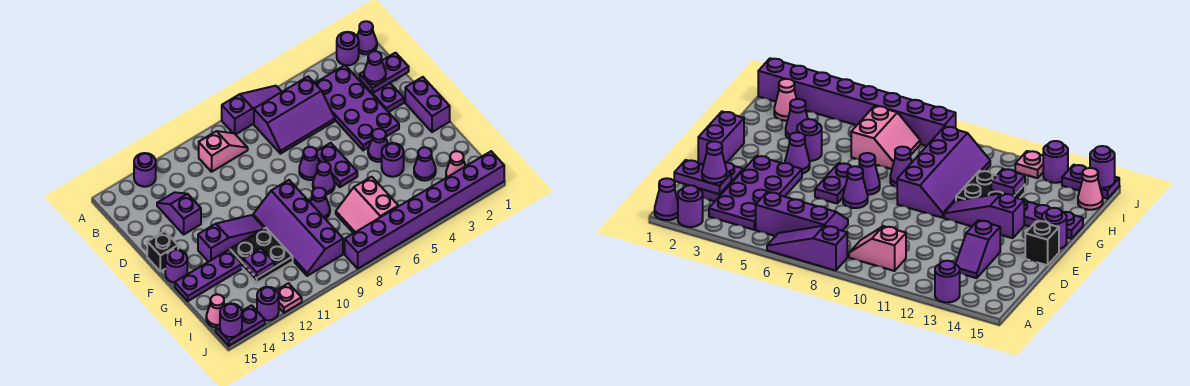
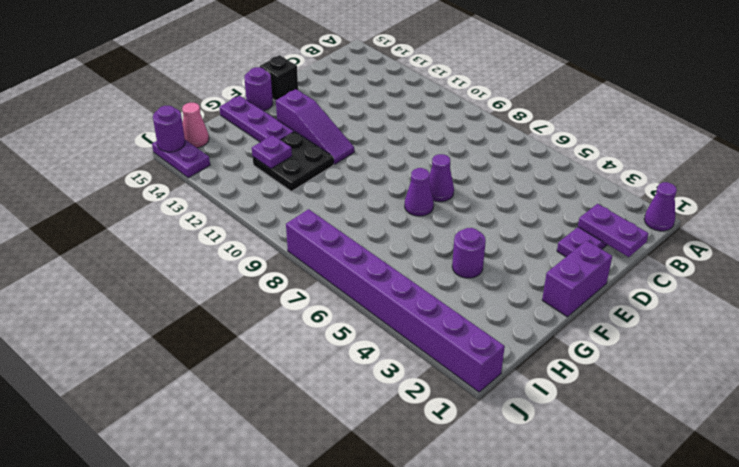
none -> purple round brick A2 level 1
none -> purple slope A6:A8 level 1 top 8
none -> purple round brick A13 level 1
none -> purple plate B3:E4 level 1

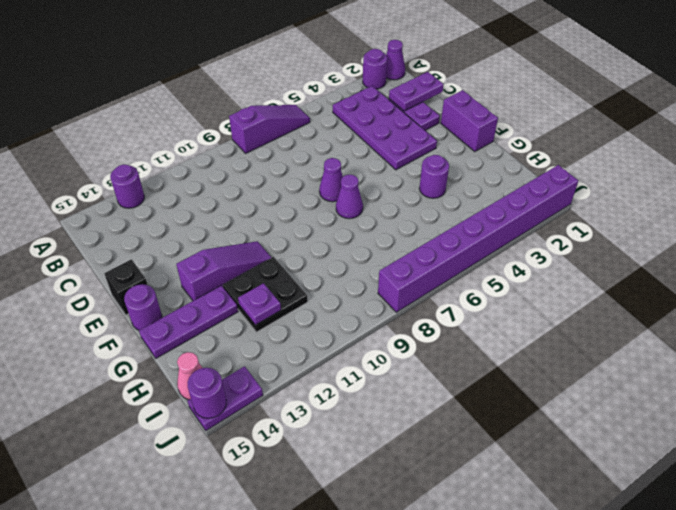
none -> purple slope B5:C7 level 1 top B
none -> pink slope B9:B10 level 1 top 10
none -> purple slope C13:D13 level 1 top D
none -> purple plate E6:F6 level 1

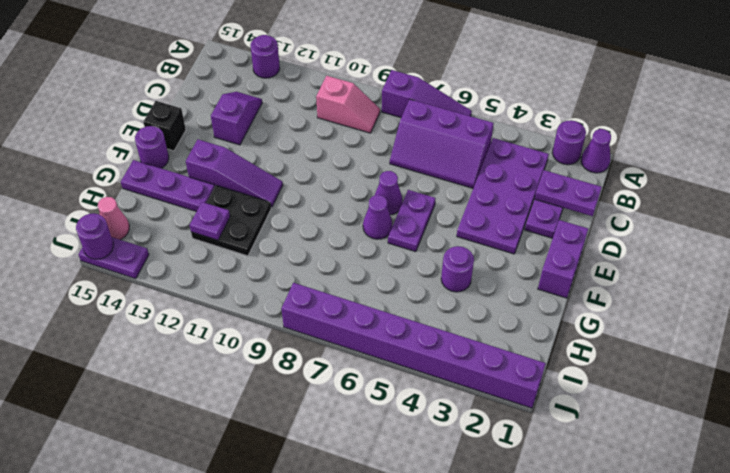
none -> purple cone F4 level 1
none -> purple slope F9:I10 level 1 top 9
none -> purple cone G8 level 1
none -> purple cone H3 level 1

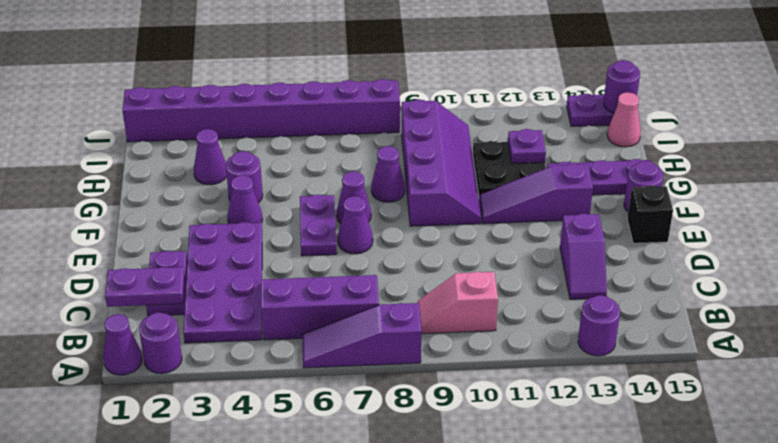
none -> purple brick E1:F1 level 1
none -> pink slope H6:I7 level 1 top 6
none -> pink cone I2 level 1
none -> pink plate J12 level 1

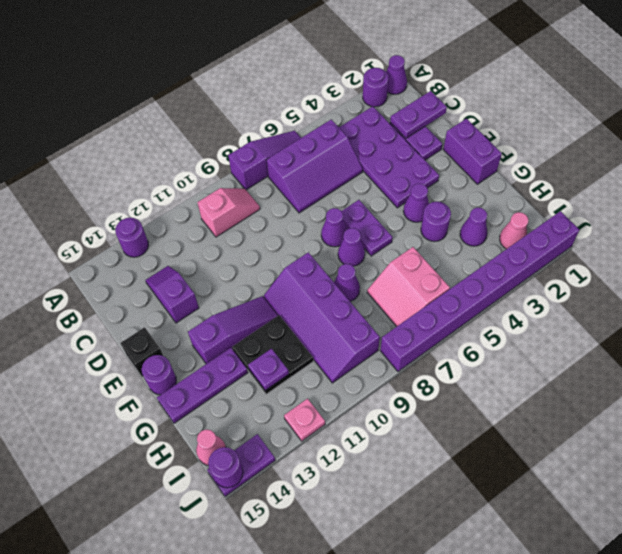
none -> purple round brick J13 level 1
none -> purple cone C2 level 3

